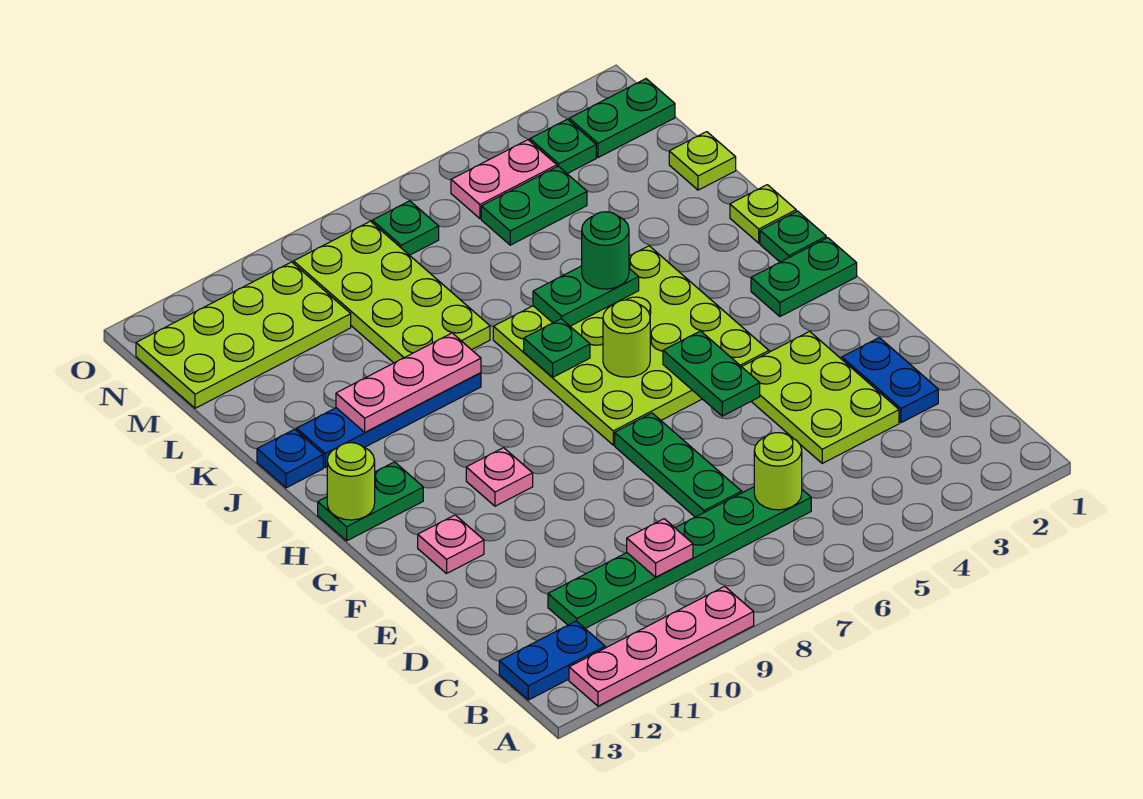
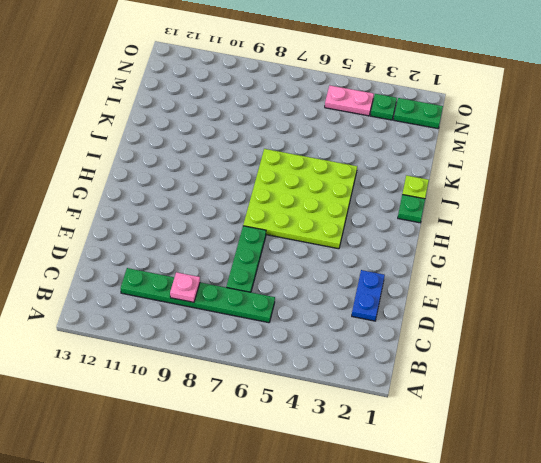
none -> pink plate A9:A12 level 1
none -> blue plate B12:B13 level 1
none -> lime plate D3:F4 level 1
none -> pink plate F12 level 1

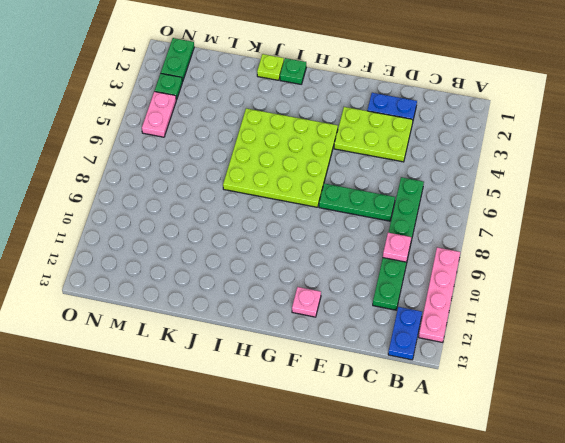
none -> pink plate G10 level 1
none -> green plate H1:H2 level 1
none -> green plate H12:H13 level 1
none -> blue plate J9:J12 level 1

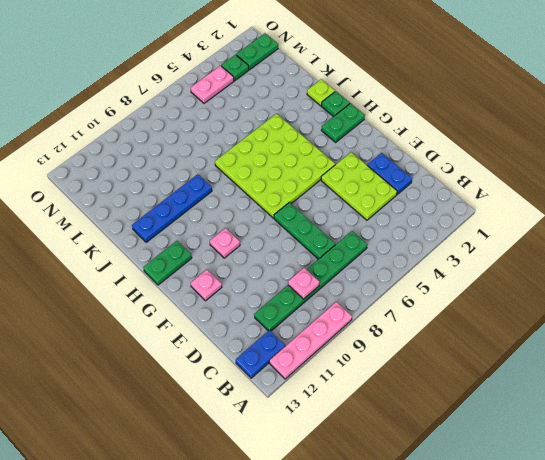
none -> blue plate J13 level 1
none -> lime plate K8:N9 level 1
none -> lime plate L1 level 1
none -> green plate M4:M5 level 1

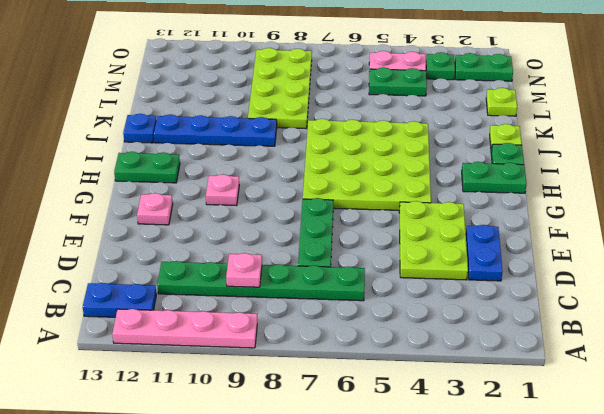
none -> lime plate M10:N13 level 1
none -> green plate N7 level 1
none -> lime round brick C6 level 2
none -> green plate F5:G5 level 2

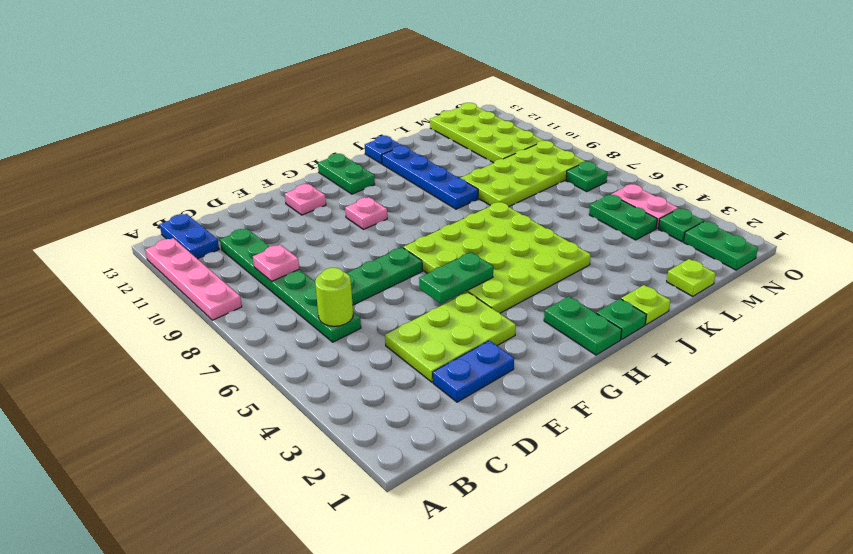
none -> lime round brick H6 level 2
none -> lime round brick H13 level 2
none -> green plate I7 level 2
none -> green plate J5:J6 level 2

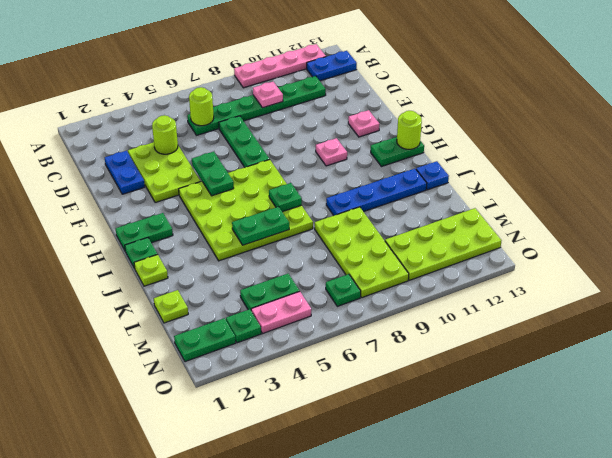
lime round brick D4 level 2 -> lime round brick H6 level 2
none -> pink plate J9:J11 level 2
none -> green round brick J5 level 3

